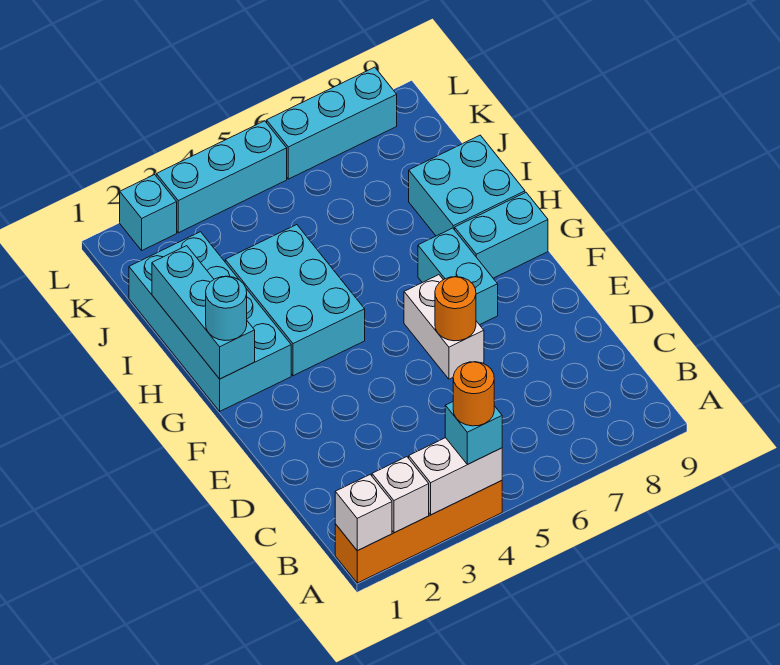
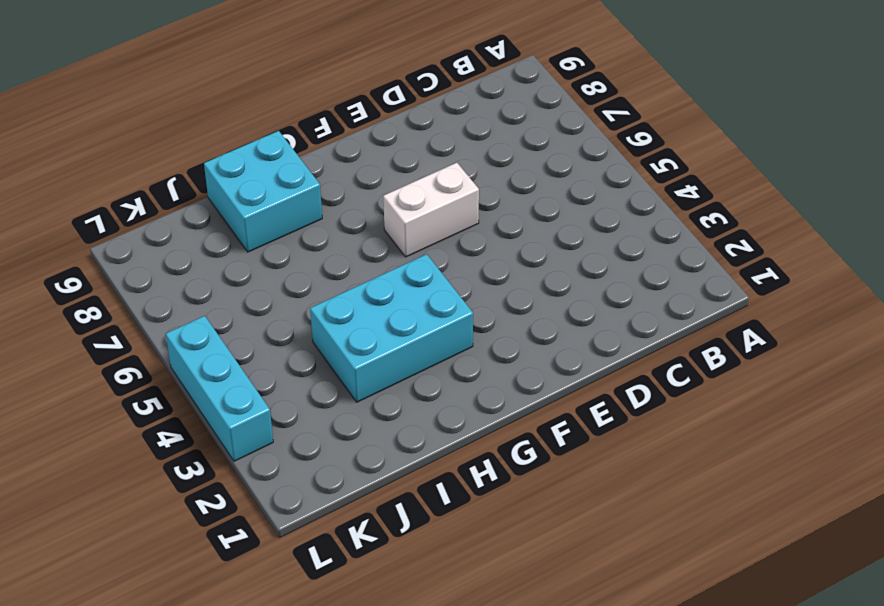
none -> orange brick A1:A4 level 1
none -> cyan brick F7:G7 level 1
none -> cyan brick G1:J2 level 1

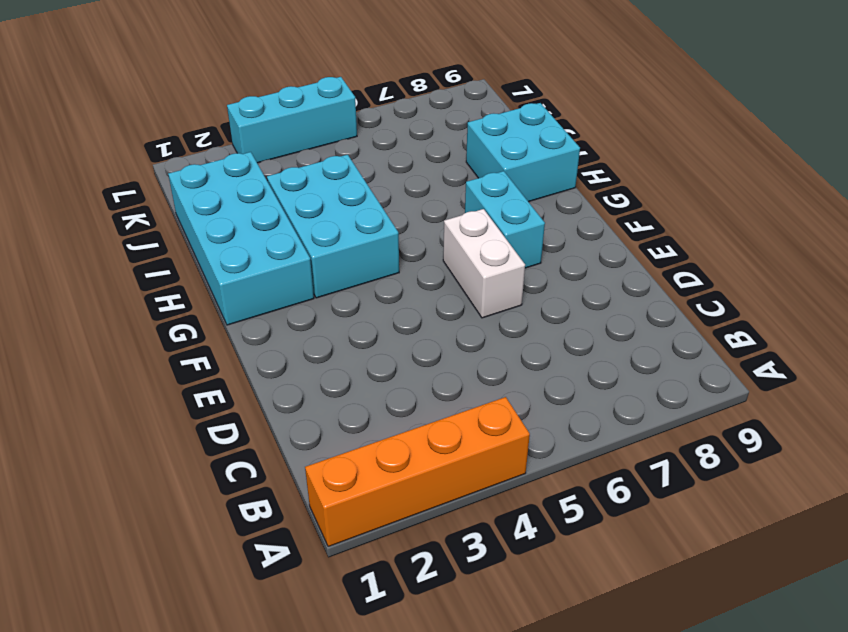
none -> cyan brick G8:G9 level 1
none -> cyan brick L2 level 1
none -> cyan brick L6:L8 level 1

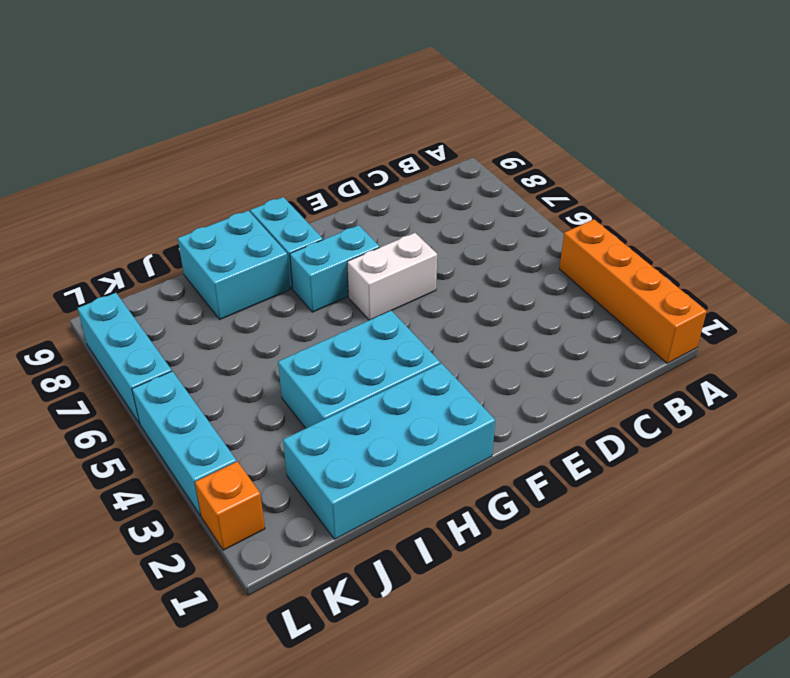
orange brick L2 level 1 -> cyan brick L2 level 1
none -> white brick A1 level 2
none -> white brick A2 level 2
none -> white brick A3:A4 level 2

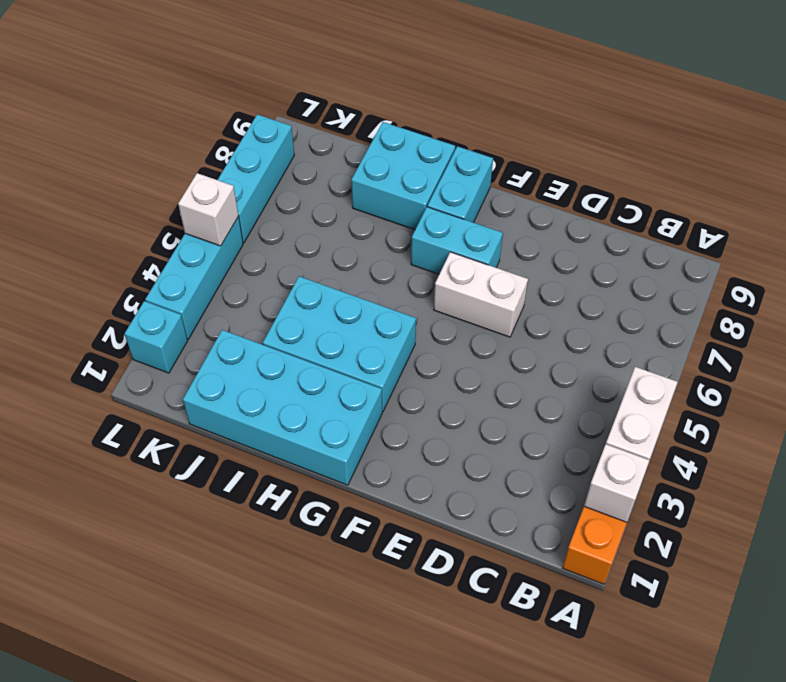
white brick L5 level 2 -> white brick A1 level 2
none -> orange round brick E6 level 2
none -> cyan brick G1:I1 level 2
none -> cyan brick A4 level 3

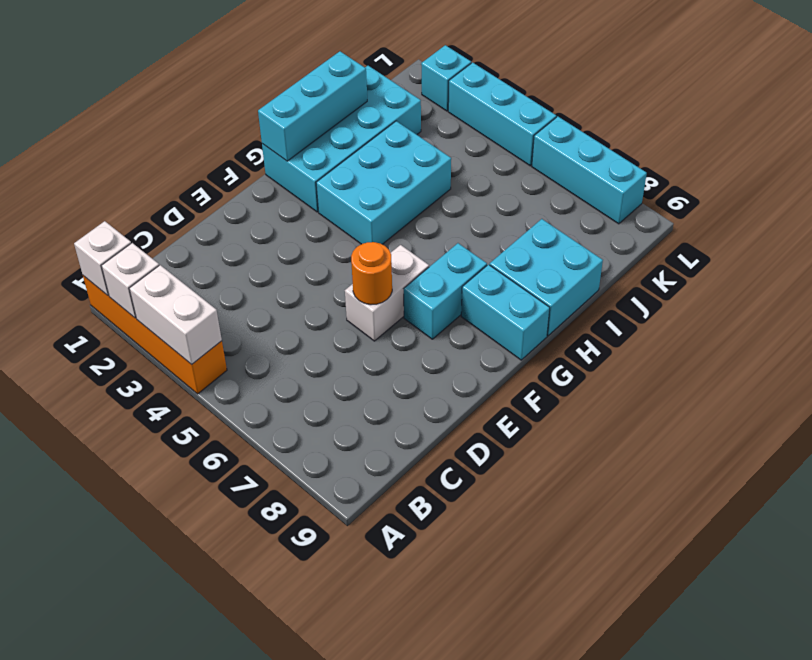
none -> cyan brick A4 level 3
none -> cyan round brick G1 level 3
none -> orange round brick A4 level 4

